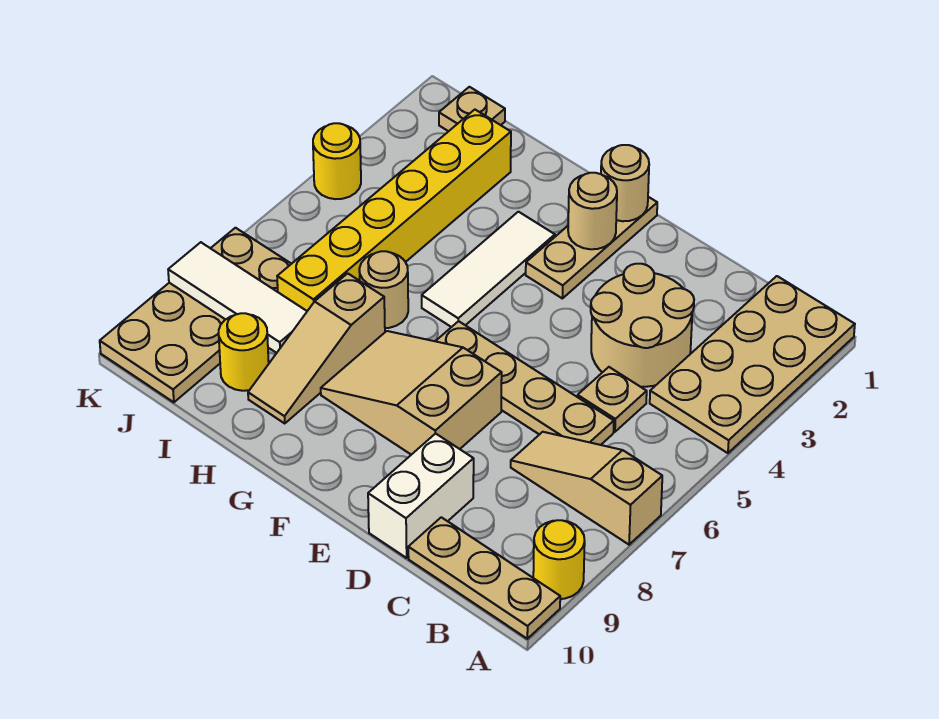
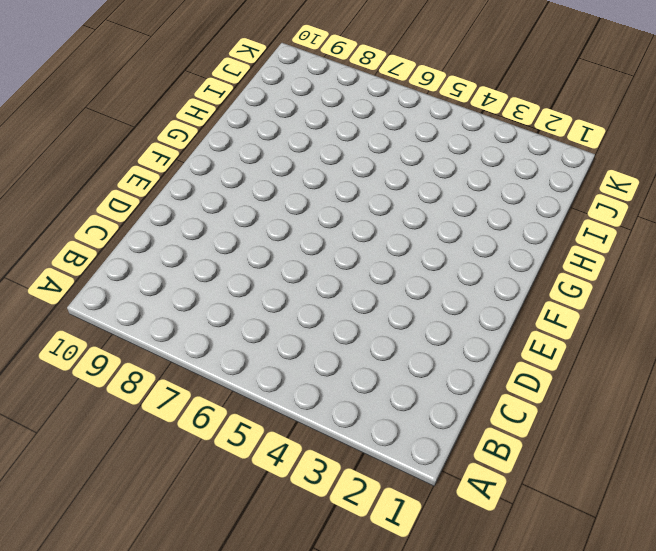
none -> tan plate A1:B4 level 1
none -> tan slope A7:C7 level 1 top A
none -> yellow round brick A9 level 1

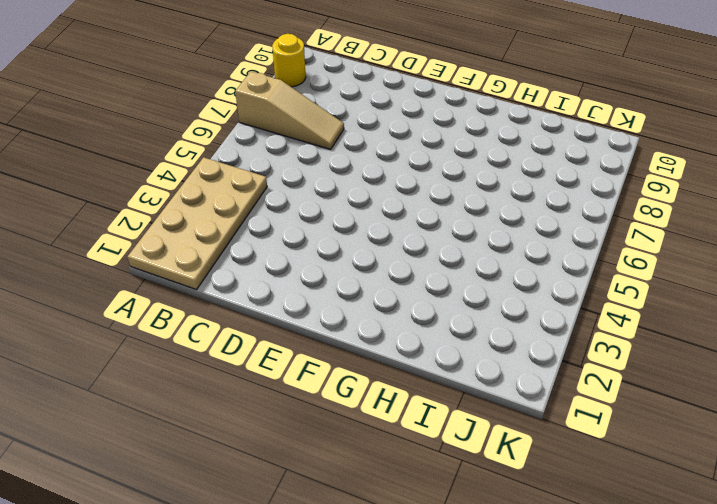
none -> tan plate A10:C10 level 1
none -> tan round brick C3:D4 level 1
none -> tan plate C5 level 1

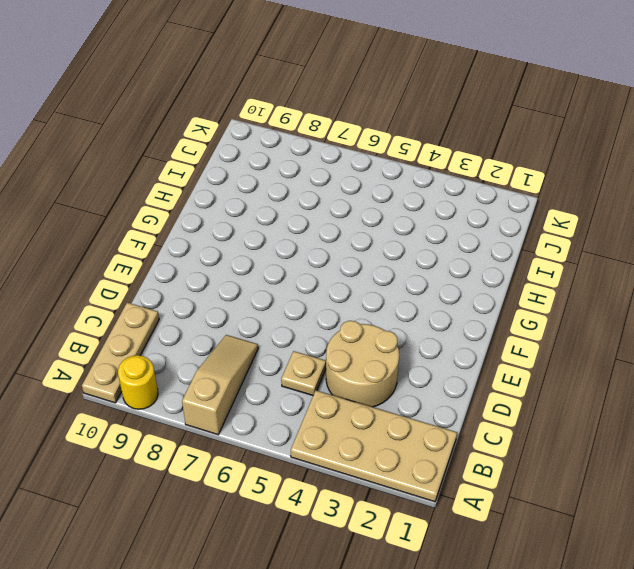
none -> tan plate C6:F6 level 1
none -> white brick D9:D10 level 1
none -> tan slope E7:G8 level 1 top E

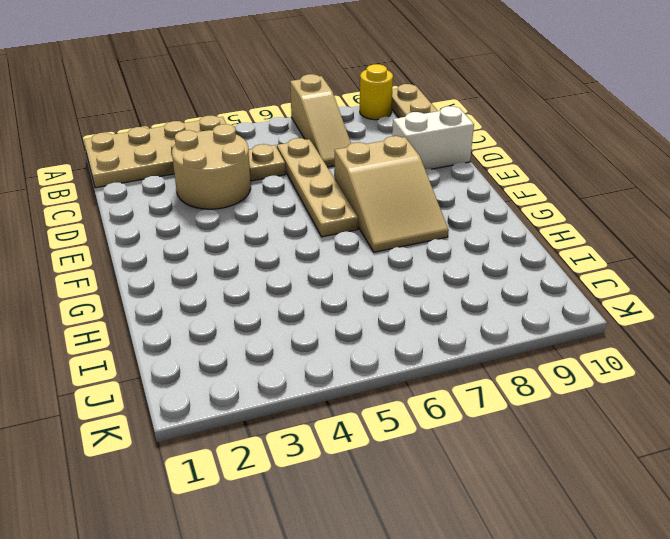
none -> tan plate F1:F3 level 1
none -> white tile G3:G5 level 1
none -> tan round brick H6 level 1

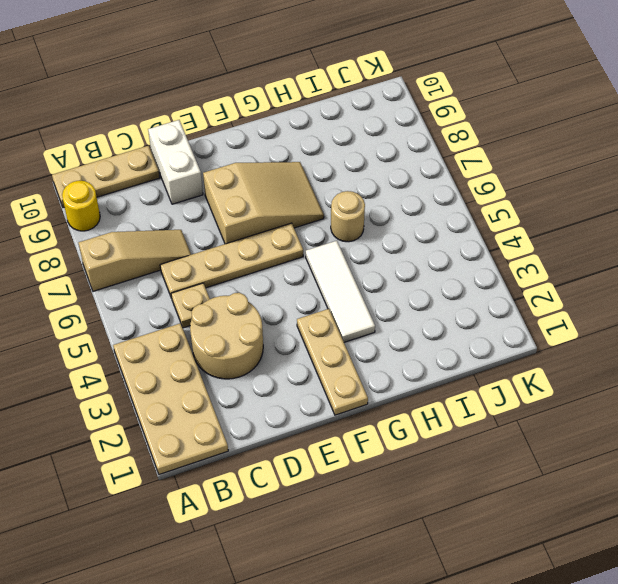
none -> tan slope H7:H9 level 1 top 7
none -> yellow brick I2:I7 level 1
none -> yellow round brick I9 level 1

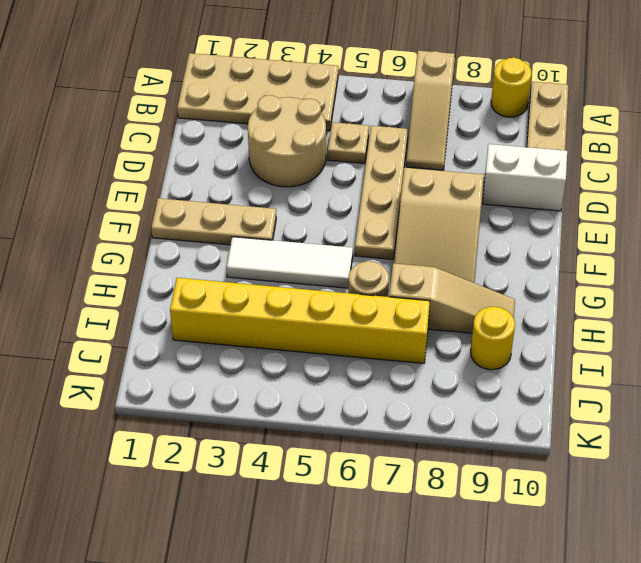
none -> tan plate J1 level 1
none -> tan plate J7:K10 level 1
none -> yellow round brick K4 level 1

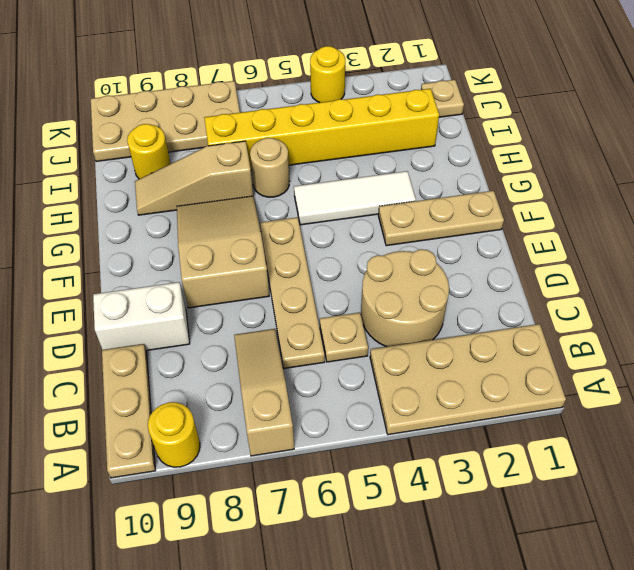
none -> tan round brick F1 level 2
none -> tan round brick F2 level 2
none -> white tile I8:K8 level 2

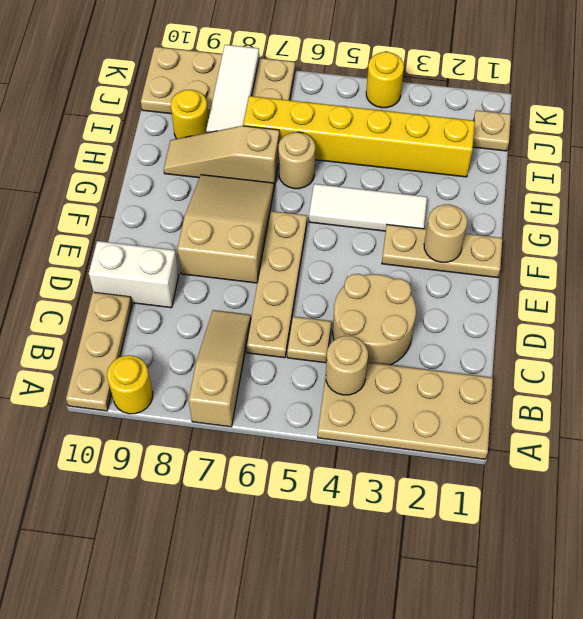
tan round brick B4 level 2 -> tan round brick F1 level 2

